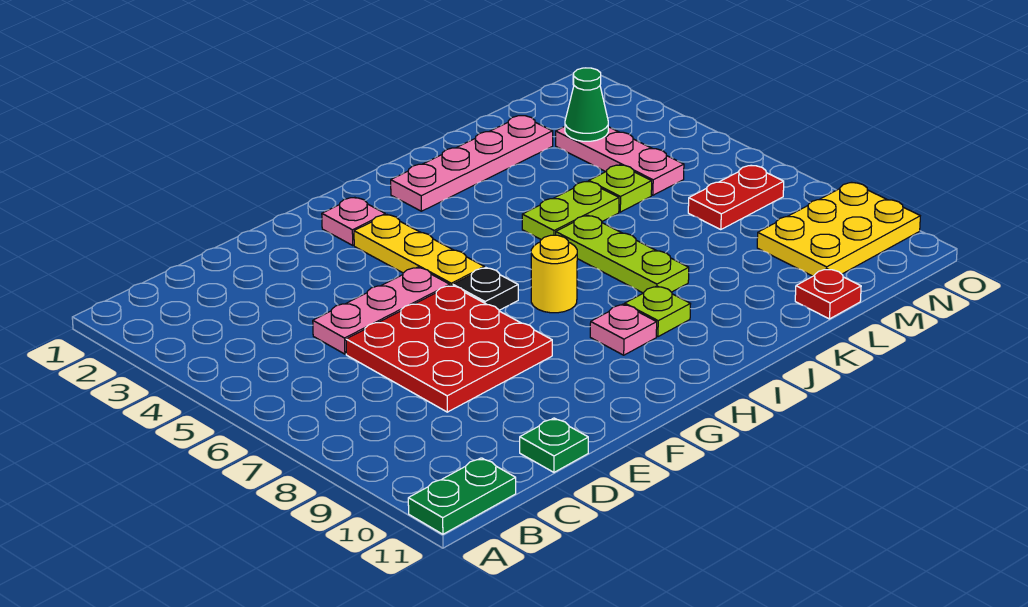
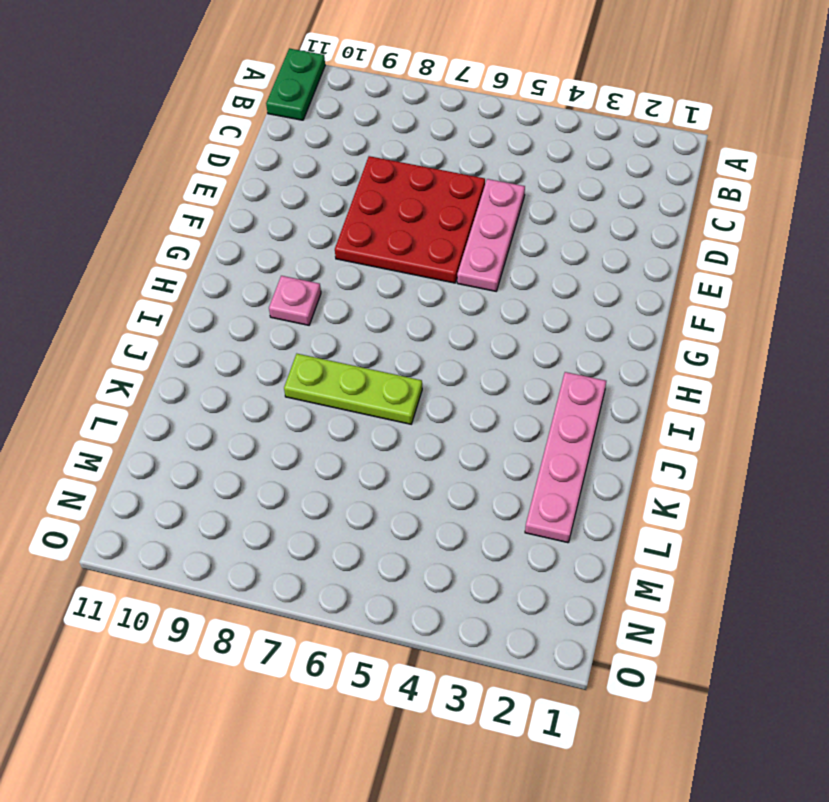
none -> green plate D11 level 1
none -> pink plate G2 level 1
none -> yellow plate G3:G5 level 1

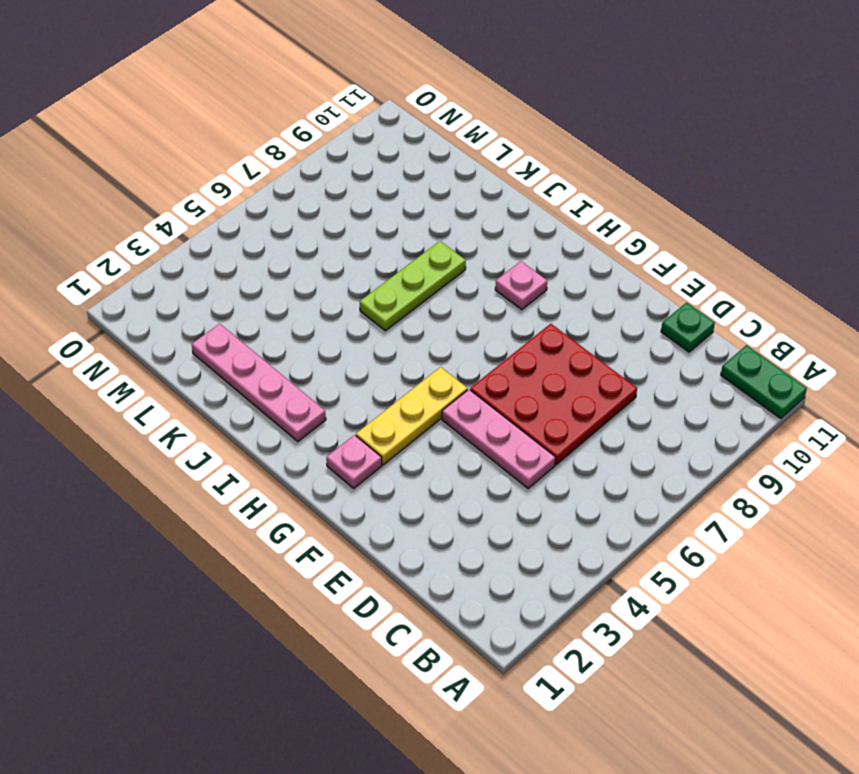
none -> black plate G6 level 1
none -> yellow round brick H7 level 1
none -> lime plate I9 level 1

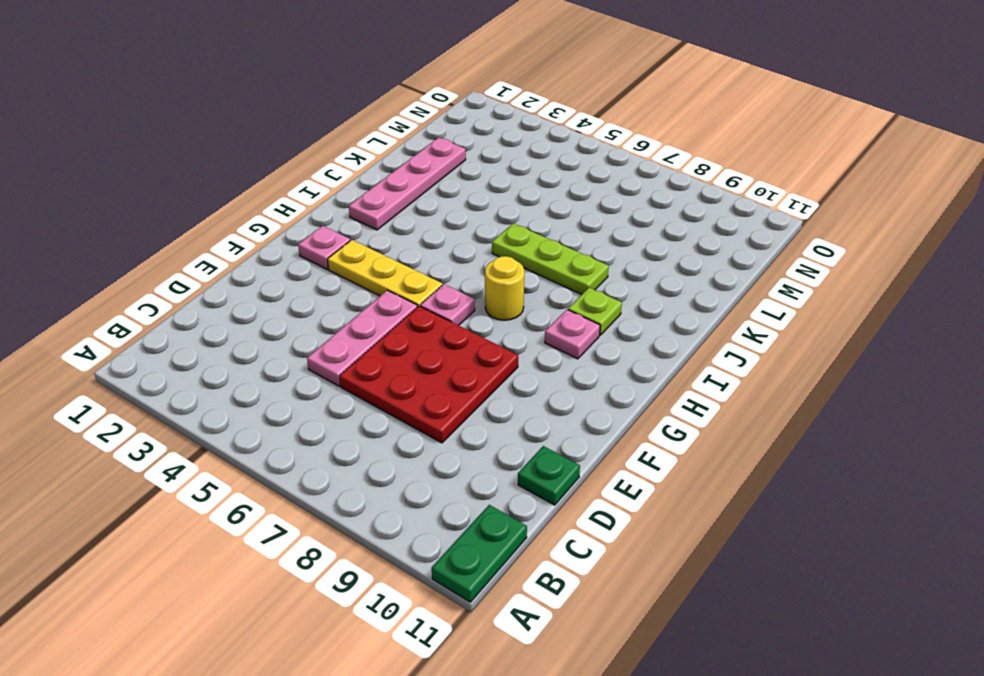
pink plate G6 level 1 -> black plate G6 level 1
none -> lime plate J5:K5 level 1
none -> lime plate L5 level 1
none -> red plate L11 level 1

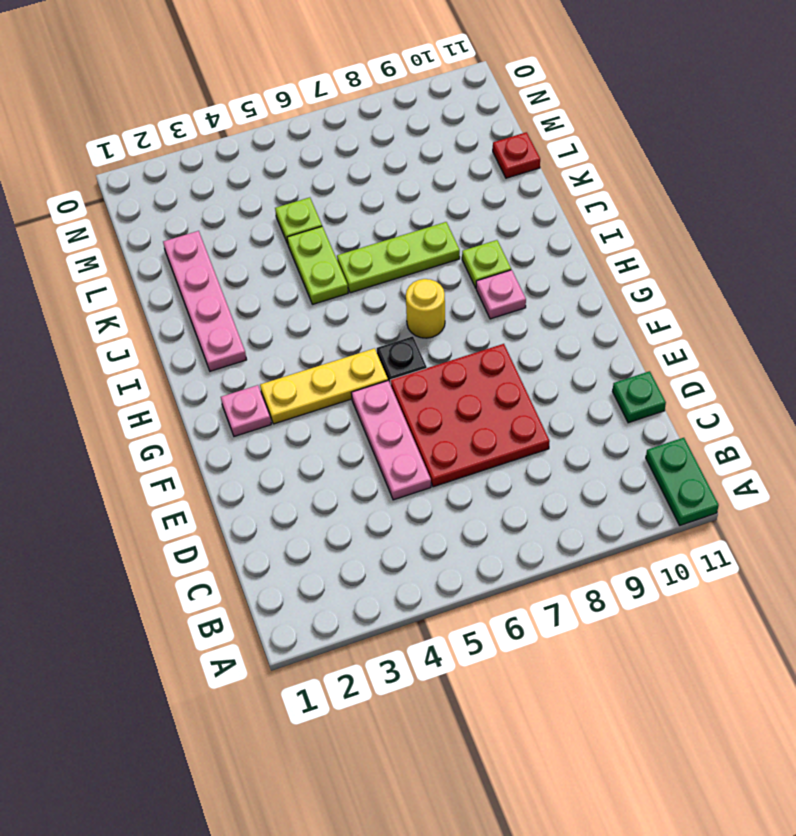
none -> pink plate M3:M5 level 1
none -> red plate M7:N7 level 1
none -> yellow plate M9:O10 level 1

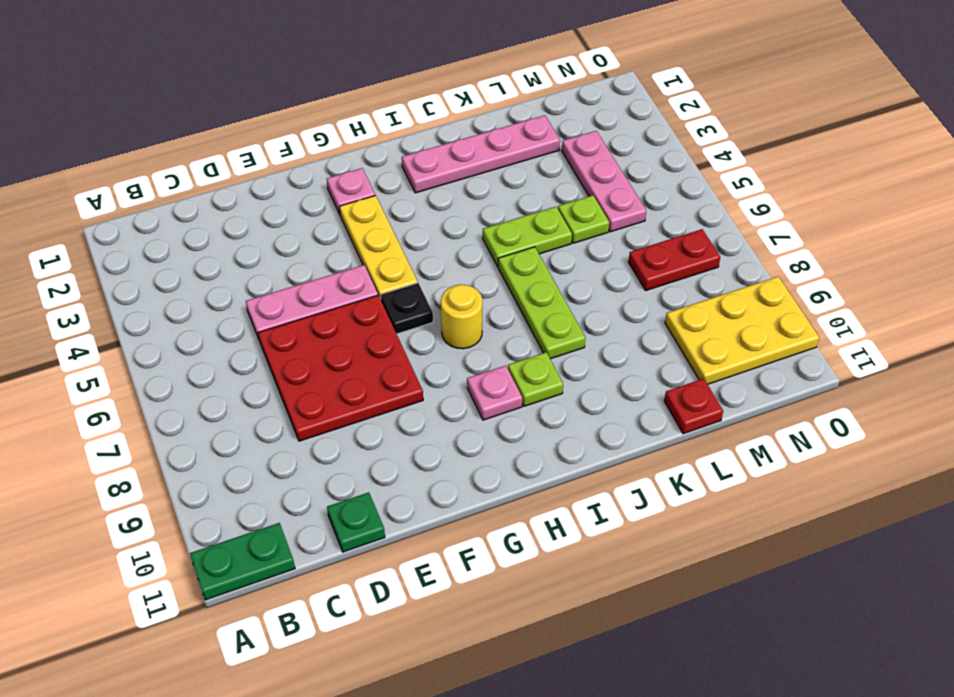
none -> green cone M3 level 2

